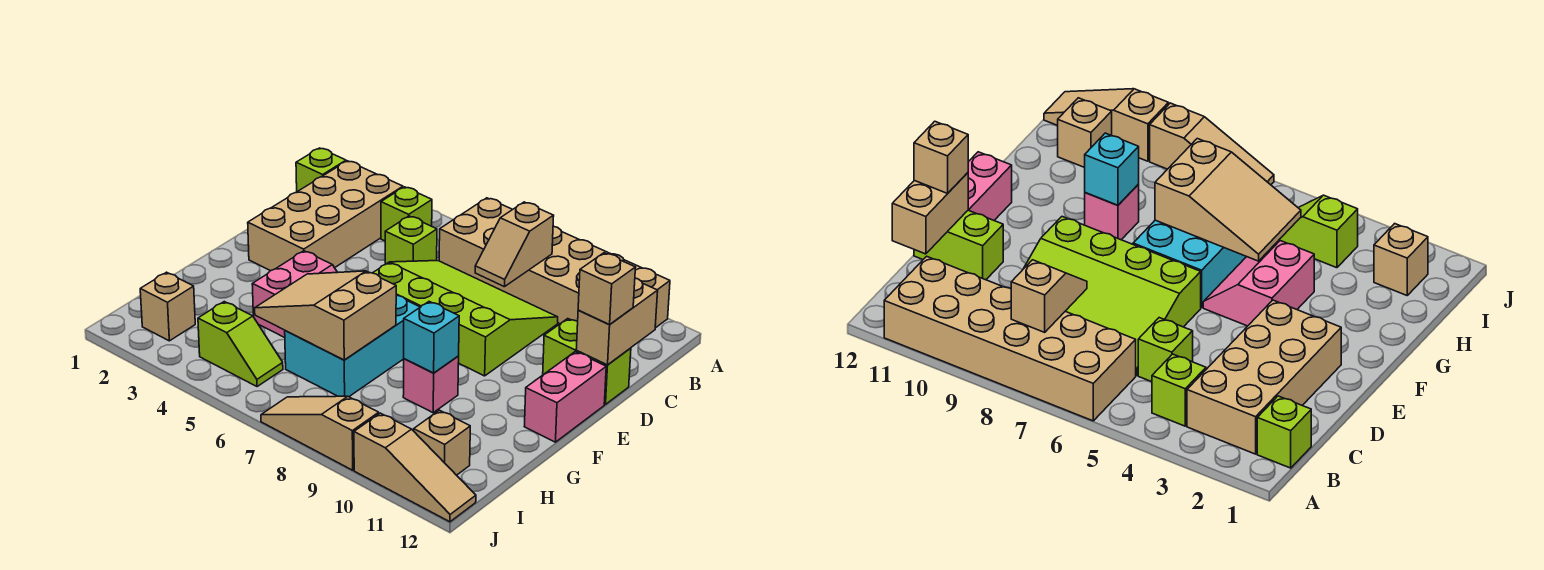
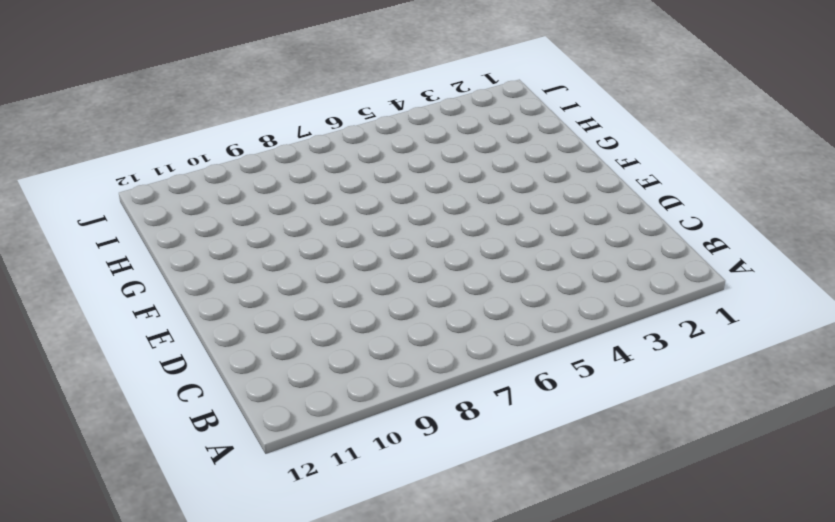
none -> tan brick A6:B11 level 1
none -> lime brick B1 level 1
none -> tan brick B2:E3 level 1

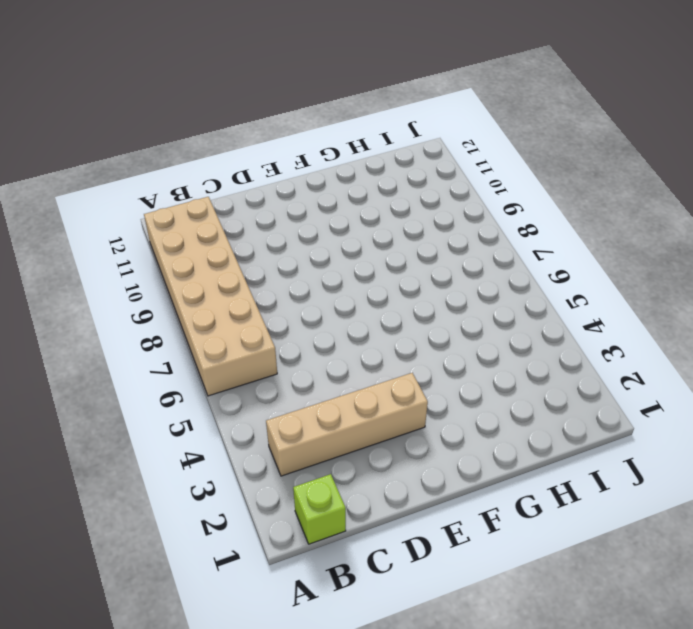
tan brick B3:E3 level 1 -> tan brick B2:E3 level 1
none -> lime brick B4 level 1
none -> lime brick C5 level 1
none -> lime slope C6:E9 level 1 top E

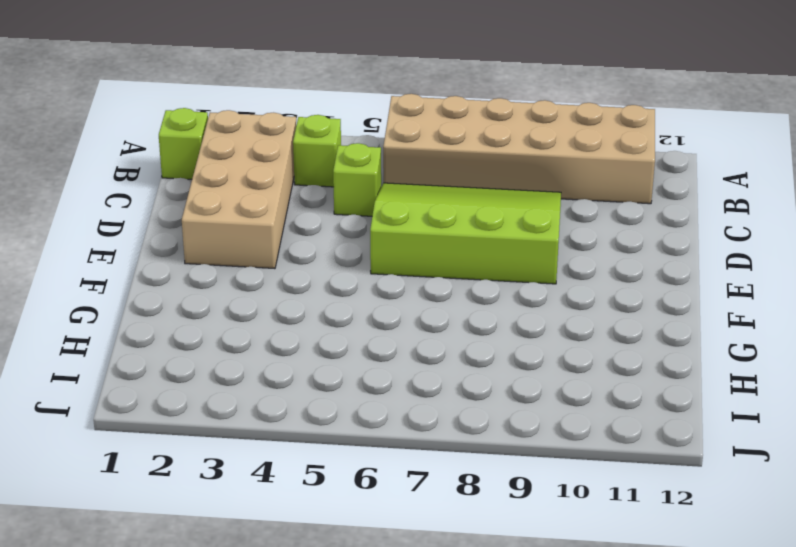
none -> lime brick D11:D12 level 1
none -> pink brick E12:F12 level 1
none -> pink slope F4:G5 level 1 top 4

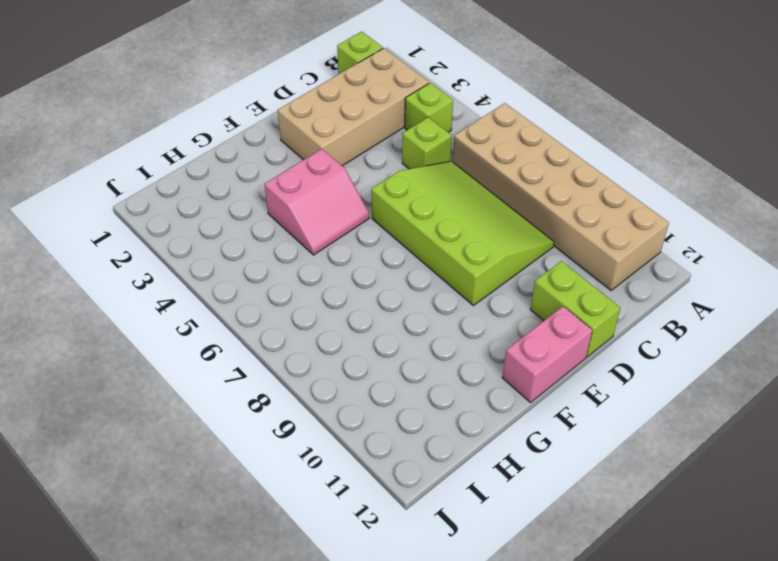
none -> cyan brick F6:H7 level 1
none -> pink brick G9 level 1
none -> tan brick I2 level 1

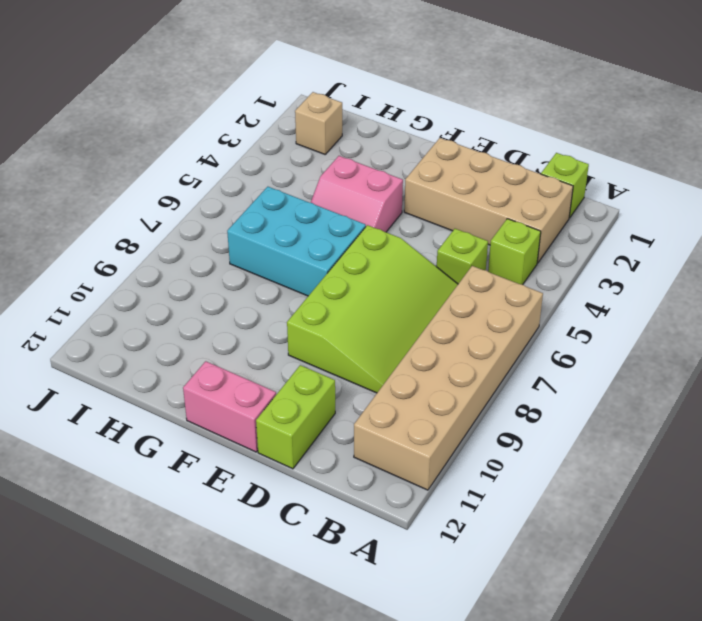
none -> pink brick G9 level 1
none -> lime slope I4:I5 level 1 top 4
none -> tan brick I11 level 1

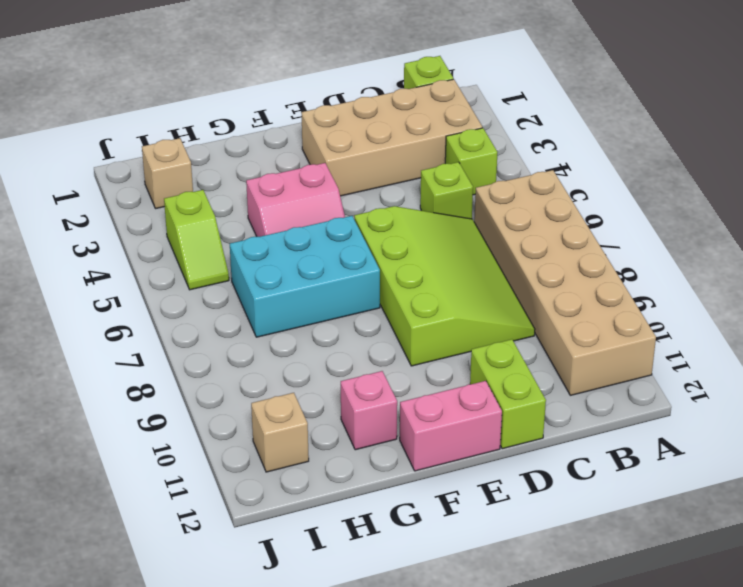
pink brick G11 level 1 -> pink brick G9 level 1
none -> tan slope J7:J9 level 1 top 9
none -> tan slope J10:J12 level 1 top 10
none -> tan slope B8:C8 level 2 top B

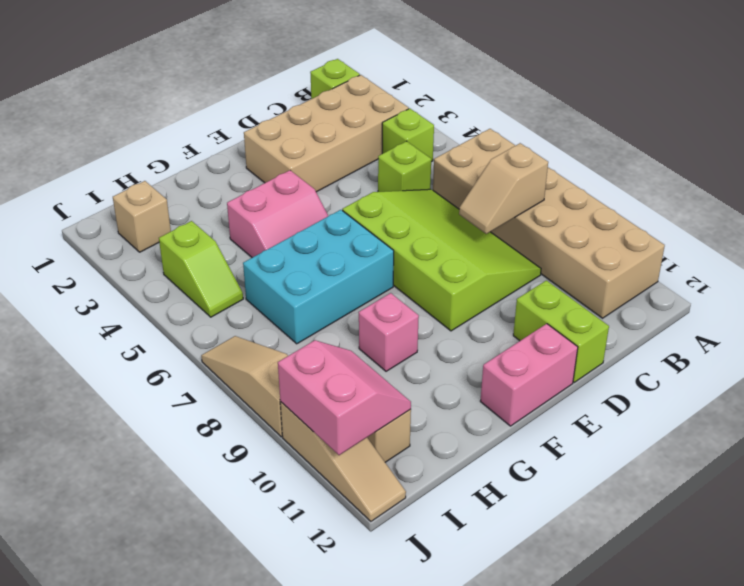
pink slope I10:J11 level 2 top J -> none
none -> tan brick C12:D12 level 2
none -> tan slope G5:H7 level 2 top 7
none -> cyan brick G9 level 2

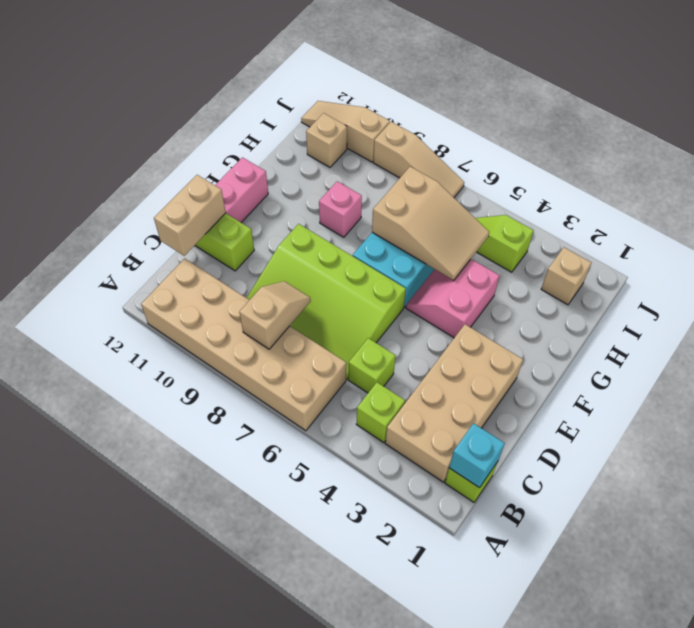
cyan brick B1 level 2 -> cyan brick G9 level 2
none -> tan brick D12 level 3

